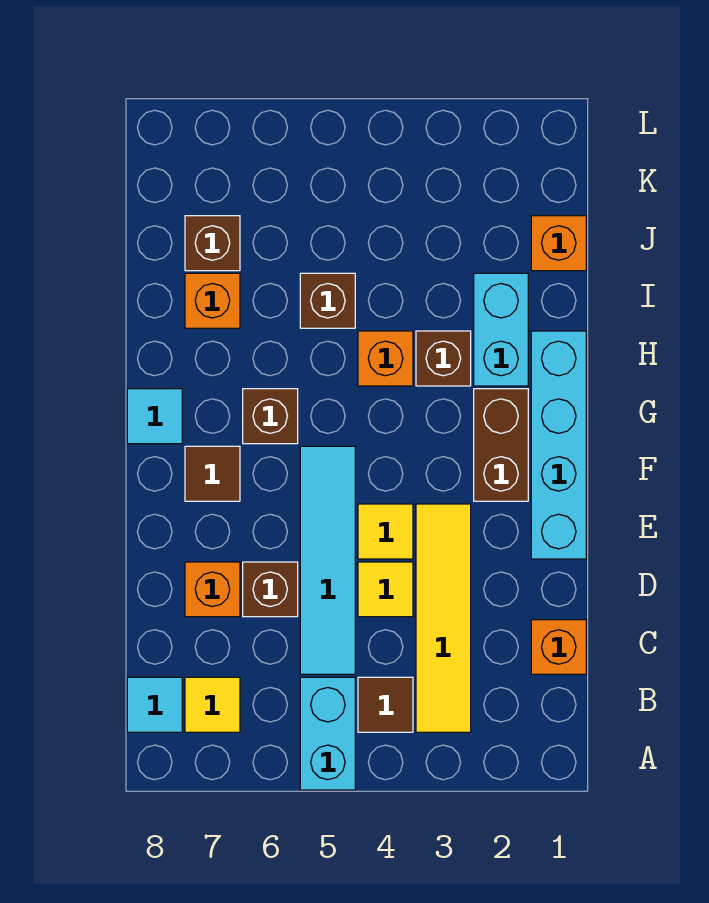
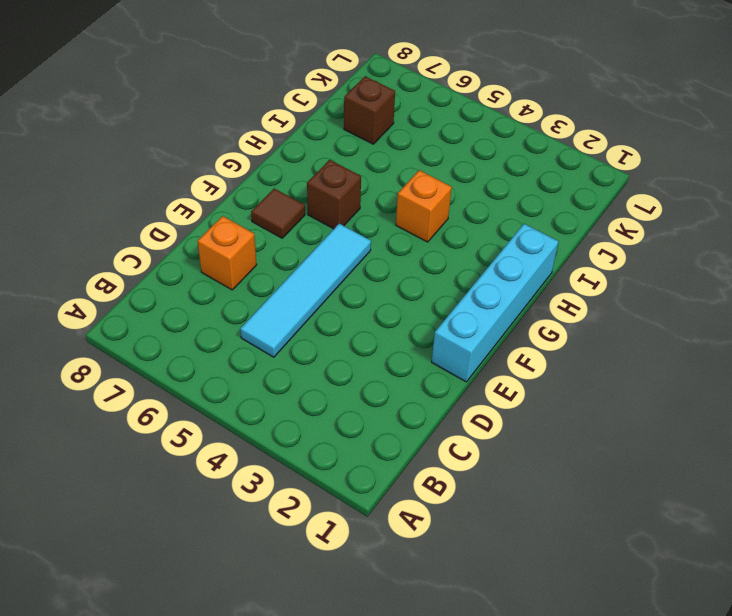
none -> cyan brick A5:B5 level 1
none -> yellow tile B3:E3 level 1
none -> brown tile B4 level 1

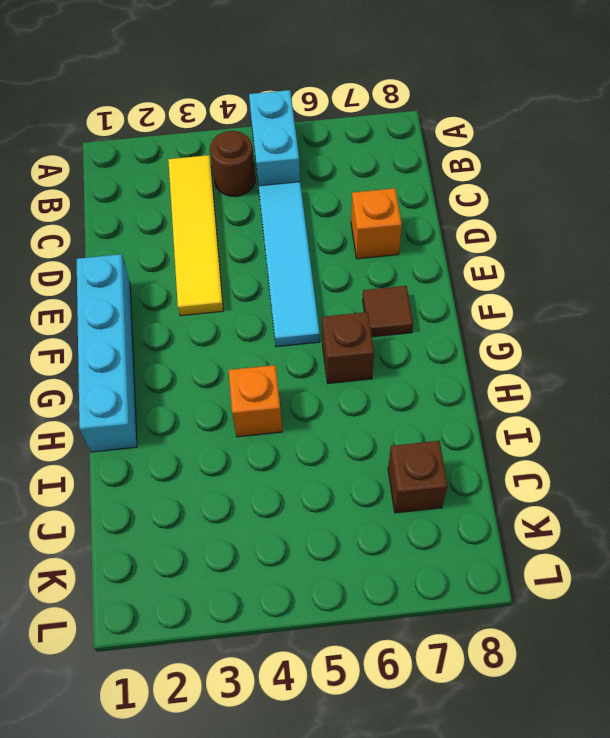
brown round brick B4 level 1 -> brown tile B4 level 1
none -> yellow tile B7 level 1
none -> cyan tile B8 level 1
none -> orange brick C1 level 1

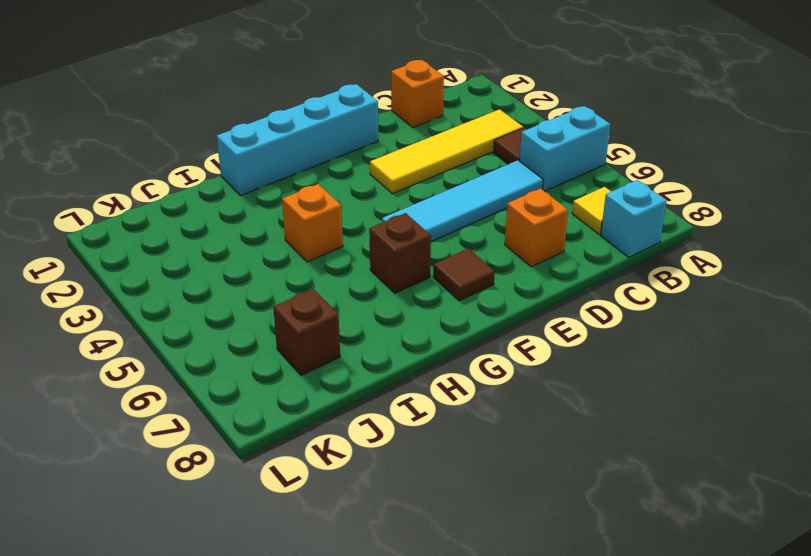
cyan brick B8 level 1 -> cyan tile B8 level 1
none -> yellow tile D4 level 1
none -> brown brick D6 level 1
none -> yellow tile E4 level 1

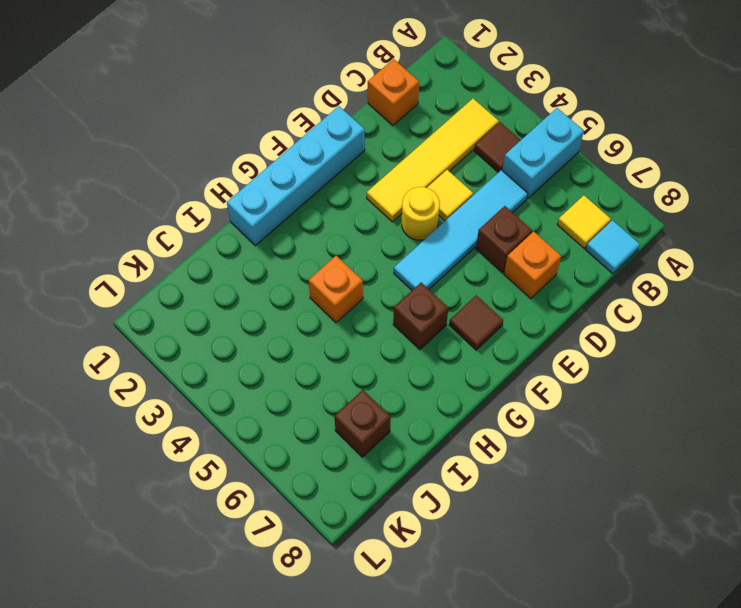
yellow round brick E4 level 1 -> yellow tile E4 level 1
none -> brown brick F2:G2 level 1
none -> cyan tile G8 level 1
none -> cyan brick H2:I2 level 1

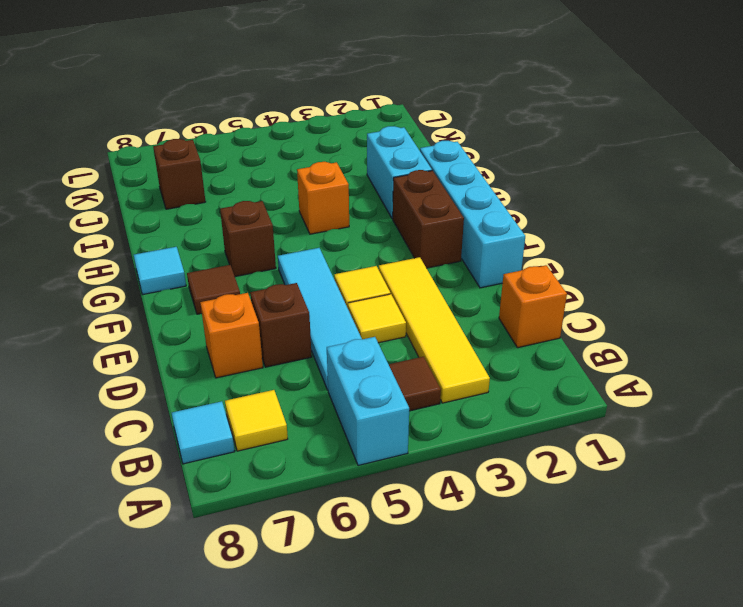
none -> brown brick H3 level 1
none -> brown brick I5 level 1
none -> orange brick I7 level 1

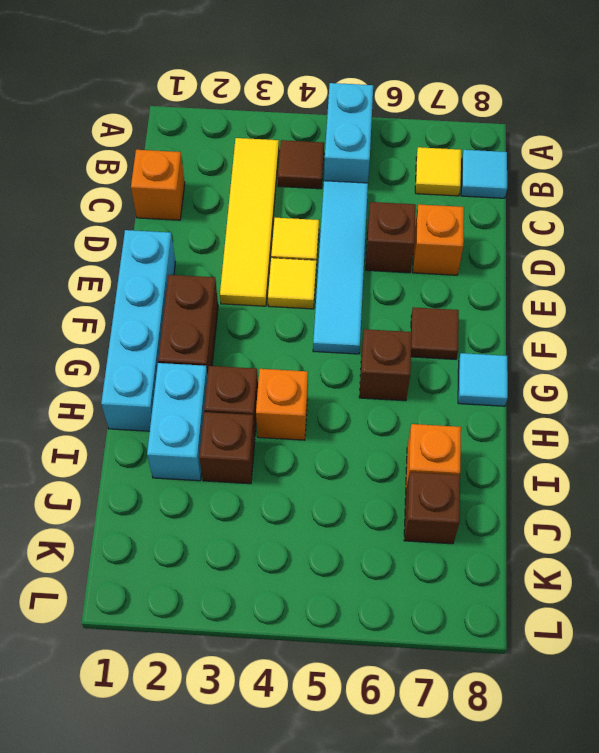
brown brick I3 level 1 -> brown brick I5 level 1
none -> orange brick J1 level 1

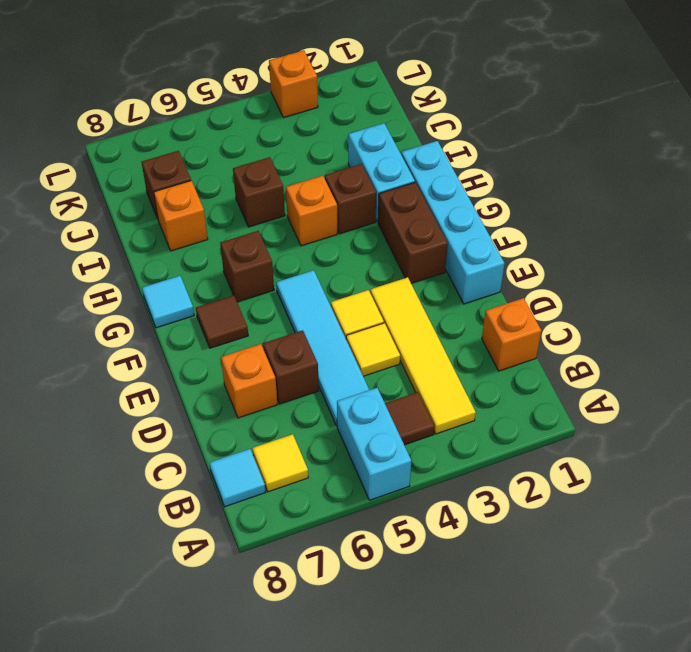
orange brick L3 level 1 -> orange brick J1 level 1

